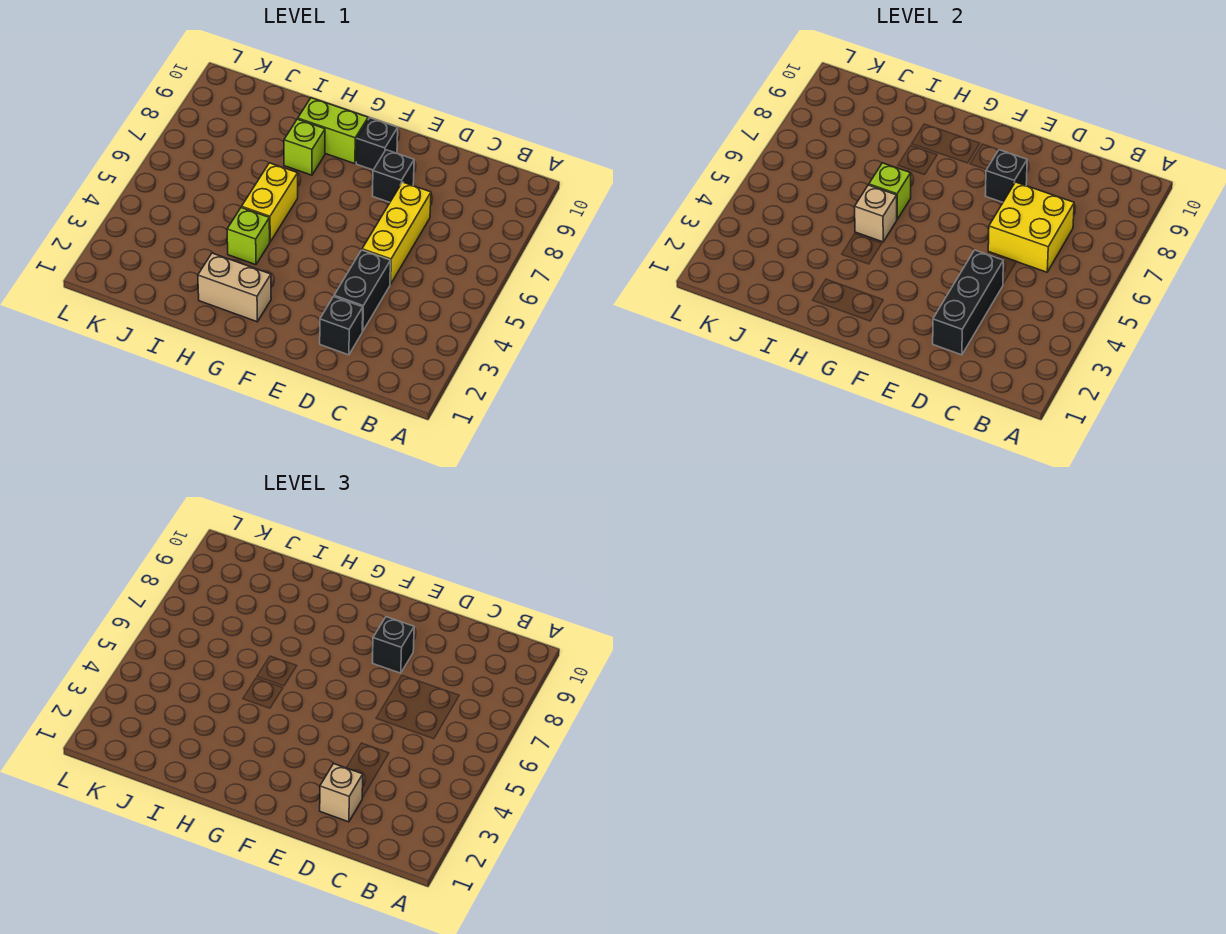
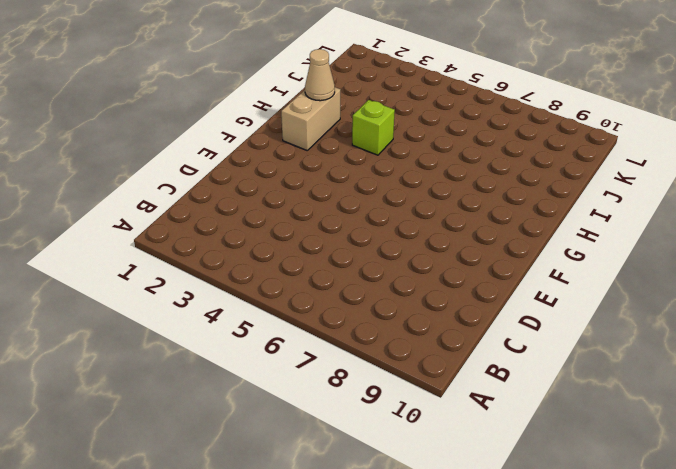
tan cone H2 level 2 -> none
none -> black brick D2 level 1
none -> black brick D3:D4 level 1
none -> yellow brick D5:D7 level 1

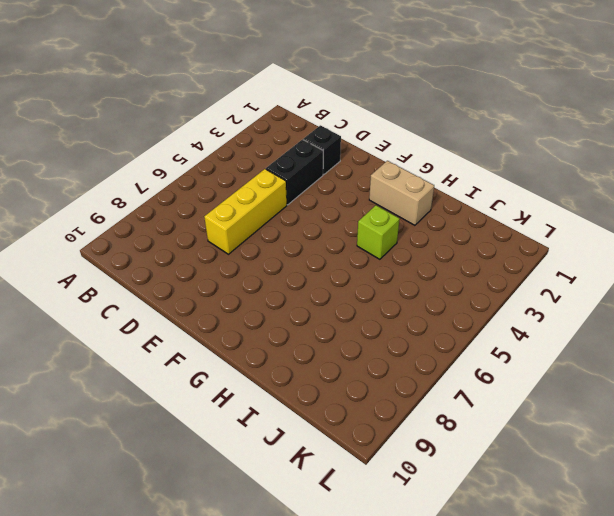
none -> black brick E8 level 1
none -> black brick F9 level 1
none -> lime brick G9:H9 level 1

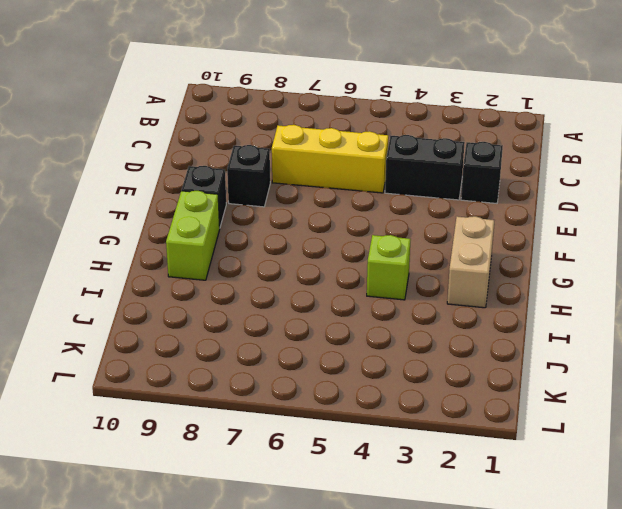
none -> yellow brick H5:H6 level 1
none -> lime brick H8 level 1
none -> yellow brick C6:D7 level 2

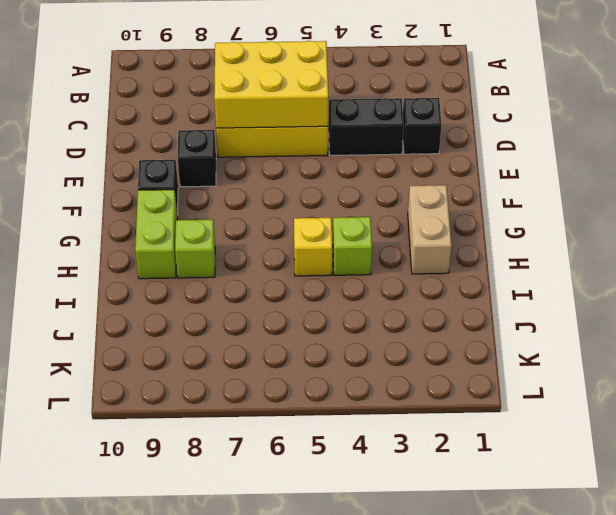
yellow brick C5:D7 level 2 -> yellow brick C6:D7 level 2
yellow brick H5 level 1 -> yellow brick H5:H6 level 1
none -> black brick D2:D4 level 2
none -> black brick E8 level 2
none -> tan brick H5 level 2

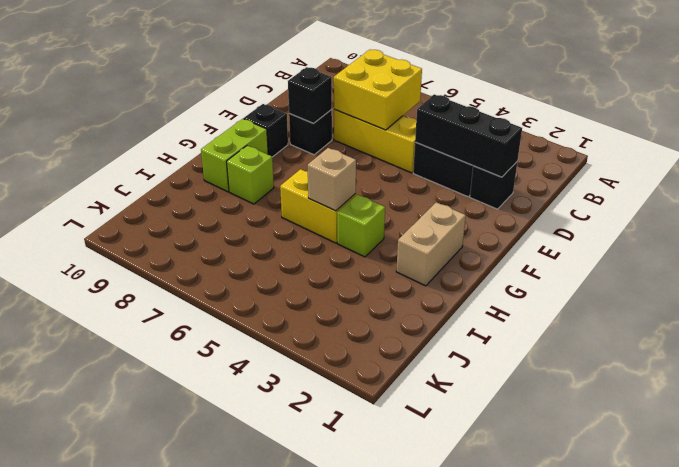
none -> lime brick H6 level 2
none -> tan brick D2 level 3
none -> black brick E8 level 3

